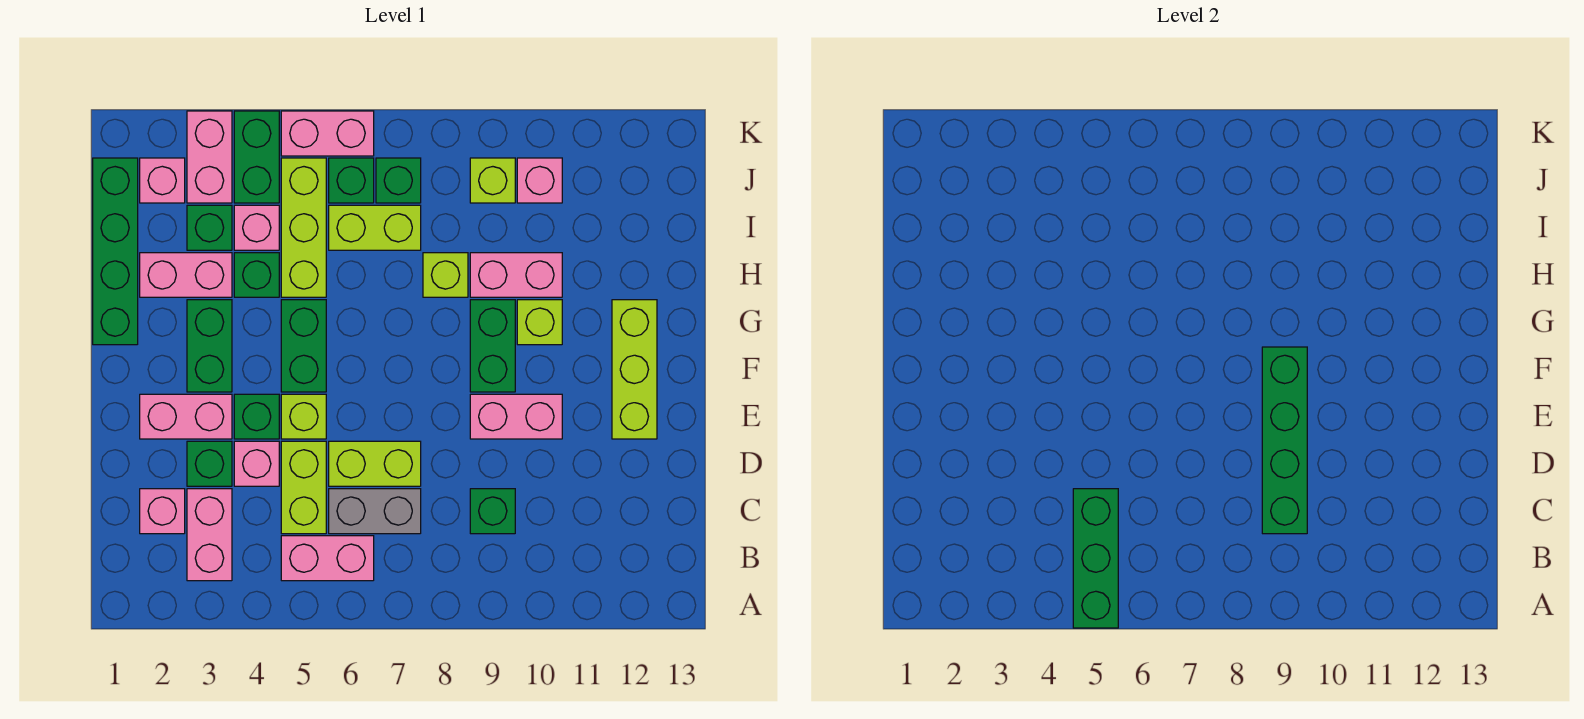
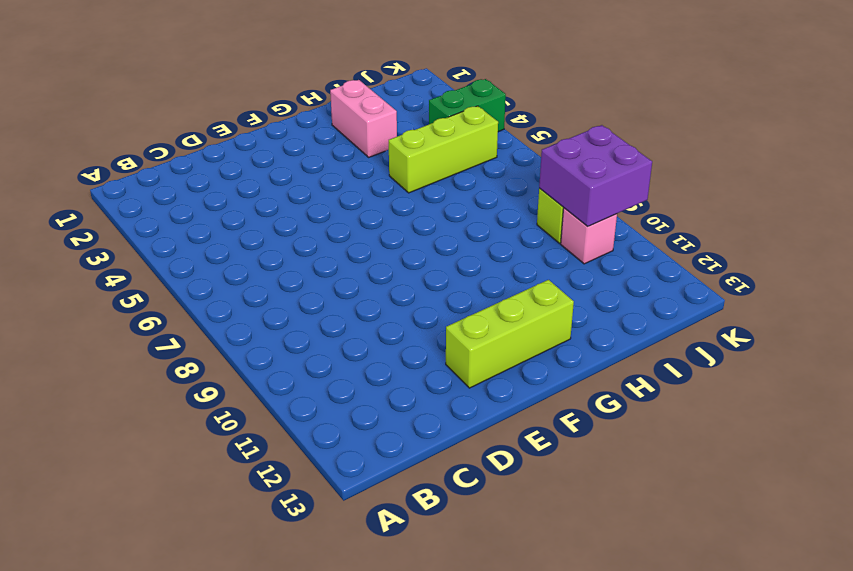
purple brick J9:K10 level 2 -> none
none -> pink brick B3:C3 level 1
none -> pink brick B5:B6 level 1
none -> pink brick C2 level 1
none -> lime brick C5:D5 level 1

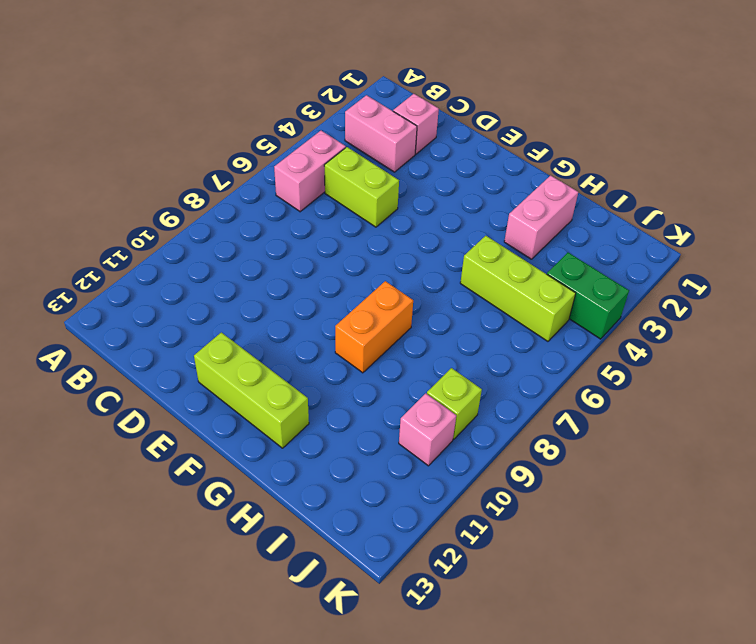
orange brick G8:G9 level 1 -> green brick F9:G9 level 1
none -> grey brick C6:C7 level 1
none -> green brick C9 level 1
none -> green brick D3 level 1
none -> pink brick D4 level 1

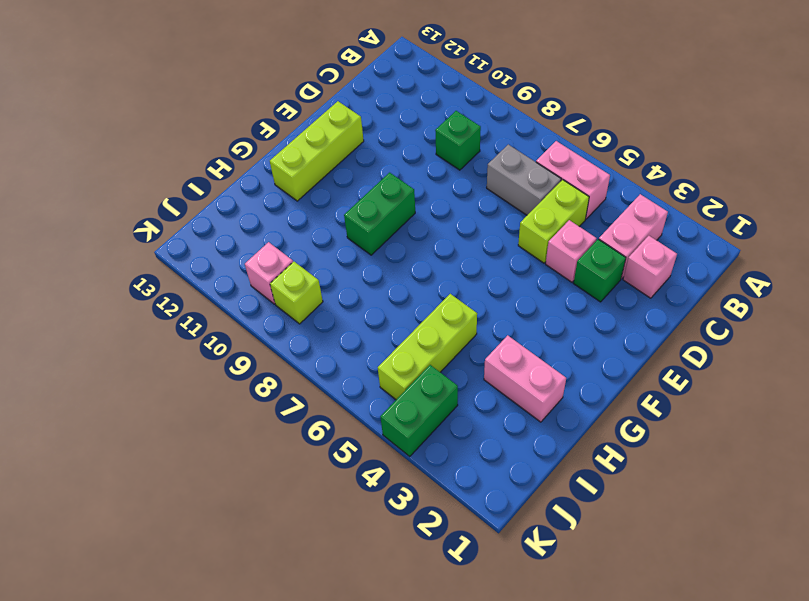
none -> lime brick D6:D7 level 1
none -> pink brick E2:E3 level 1
none -> green brick E4 level 1
none -> lime brick E5 level 1

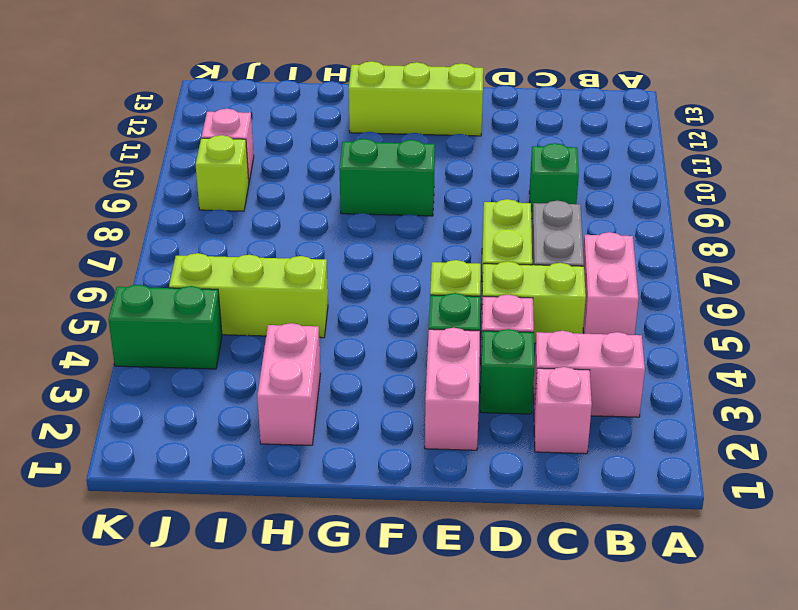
none -> pink brick E9:E10 level 1
none -> green brick F3:G3 level 1
none -> green brick F5:G5 level 1
none -> green brick G1:J1 level 1

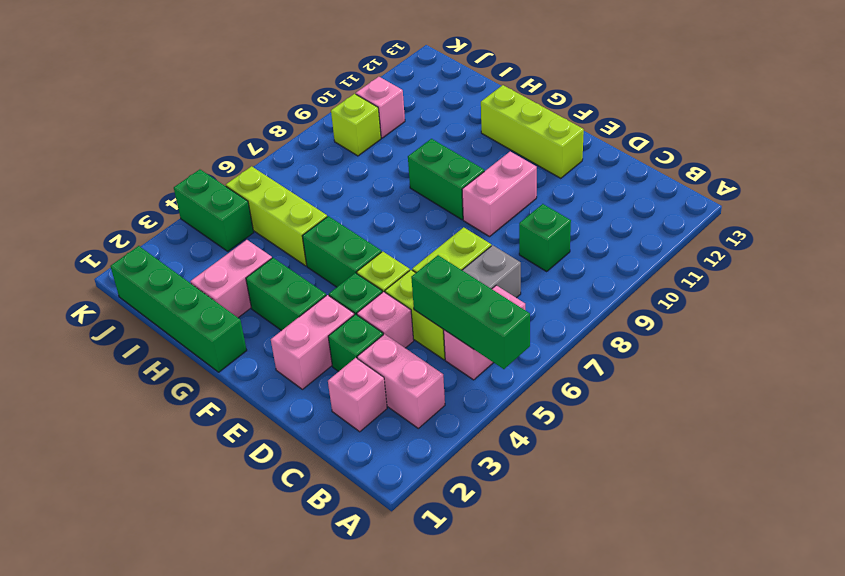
none -> lime brick G10 level 1
none -> green brick H4 level 1
none -> lime brick H8 level 1
none -> pink brick H9:H10 level 1

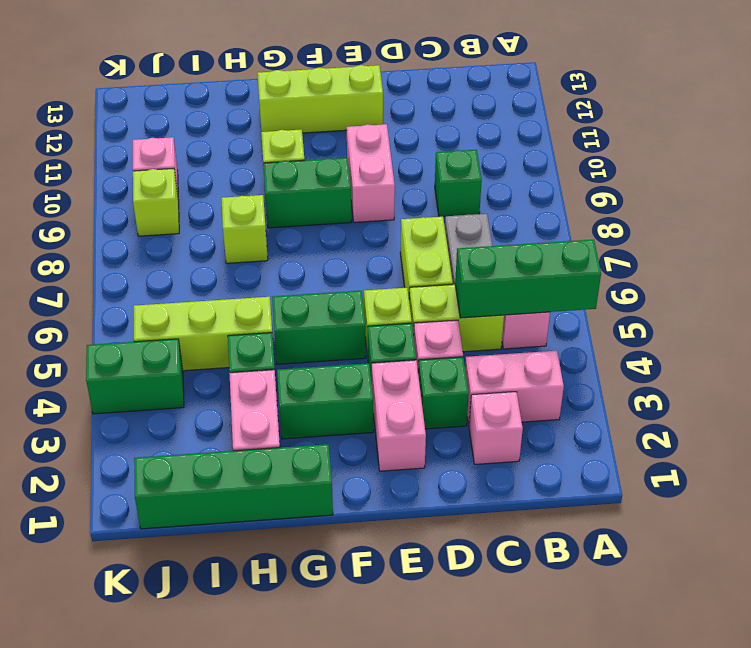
none -> pink brick H9:H10 level 1
none -> green brick I3 level 1
none -> pink brick I4 level 1
none -> lime brick I6:I7 level 1

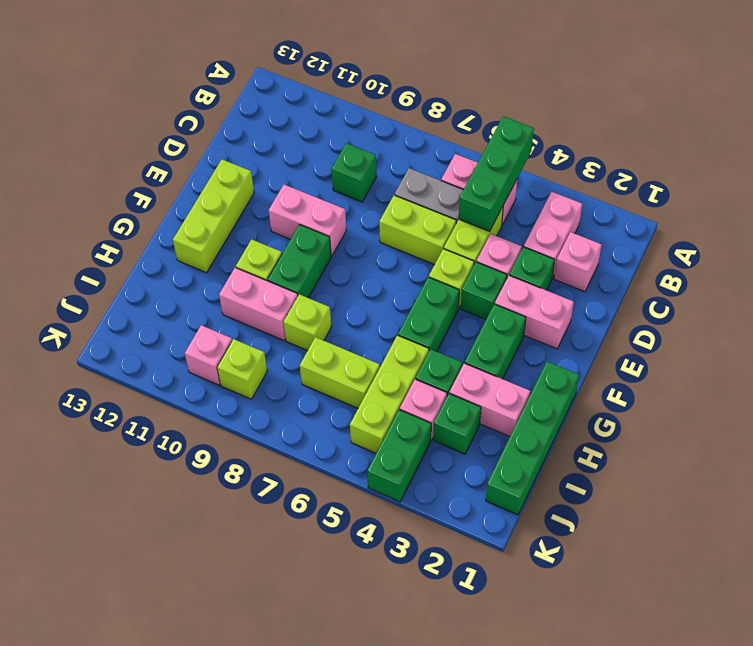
none -> pink brick J2 level 1
none -> pink brick J3:K3 level 1
none -> green brick J6 level 1
none -> green brick J7 level 1

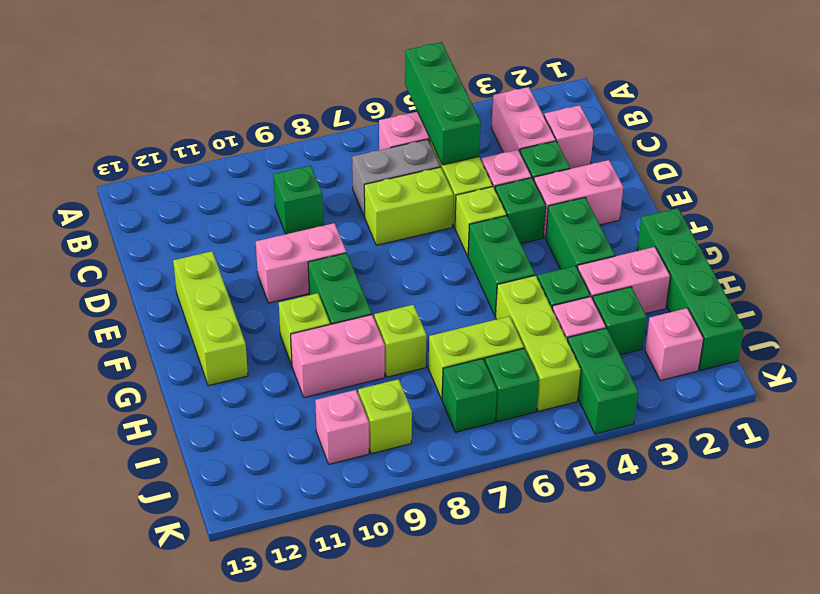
none -> pink brick J3:K3 level 1
none -> pink brick K5:K6 level 1
none -> green brick C9:F9 level 2

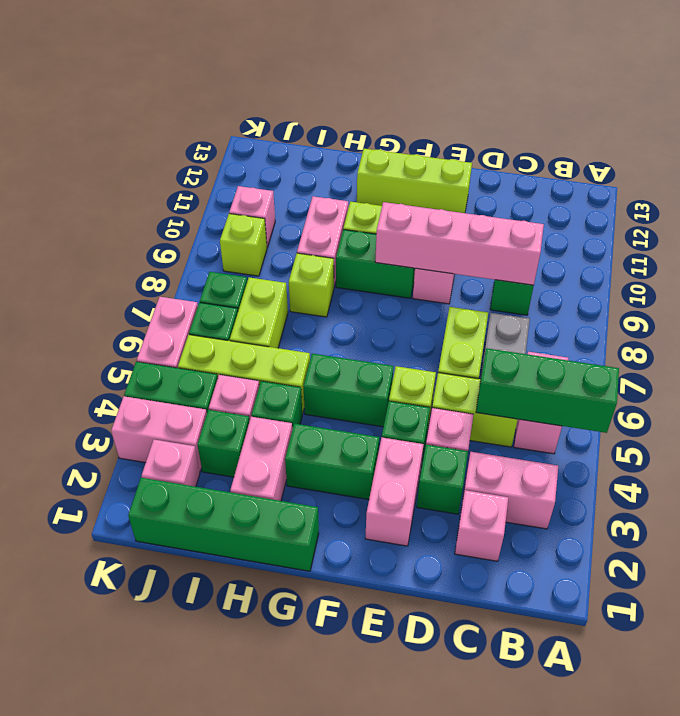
pink brick C9:F9 level 2 -> green brick C9:F9 level 2

